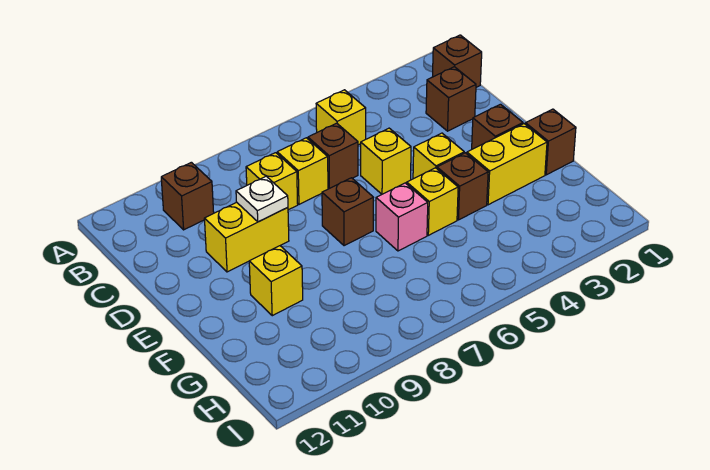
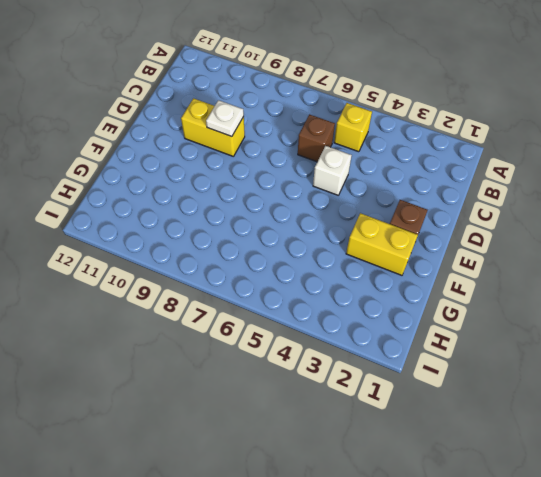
white brick D5 level 1 -> yellow brick D5 level 1
none -> brown brick B1 level 1
none -> brown brick B10 level 1
none -> brown brick C2 level 1

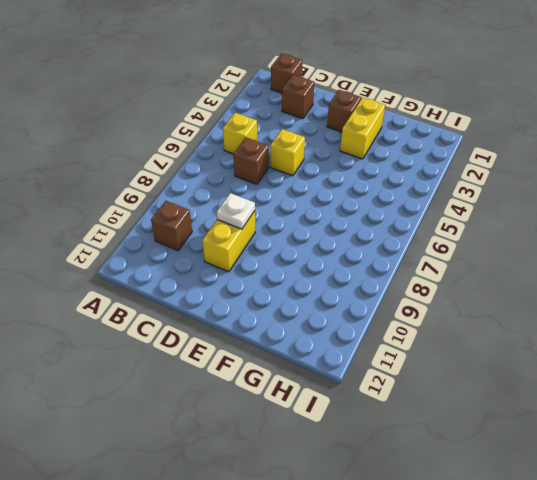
none -> yellow brick C7 level 1
none -> yellow brick C8 level 1
none -> yellow brick E4 level 1

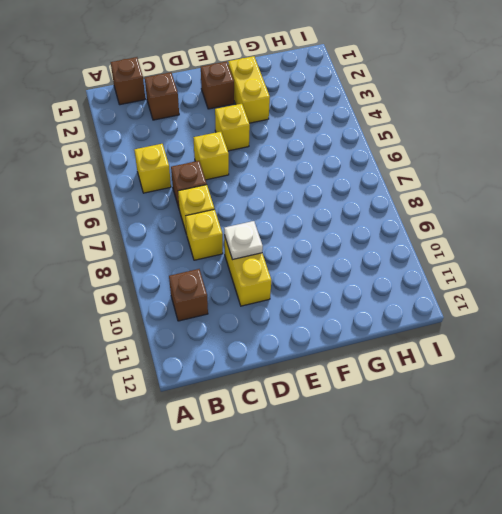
none -> brown brick E7 level 1
none -> brown brick F1 level 1
none -> brown brick F4 level 1

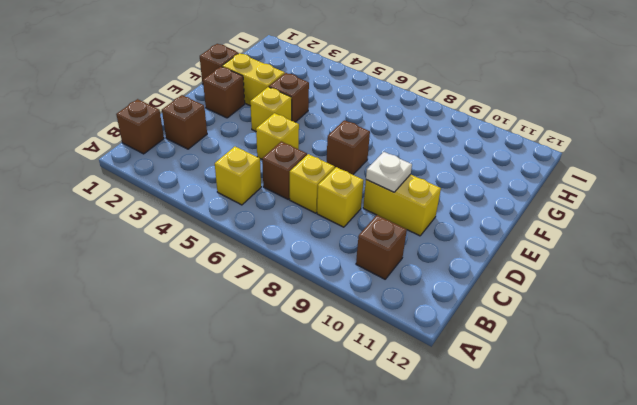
none -> yellow brick F5 level 1
none -> pink brick F6 level 1
none -> yellow brick F10 level 1

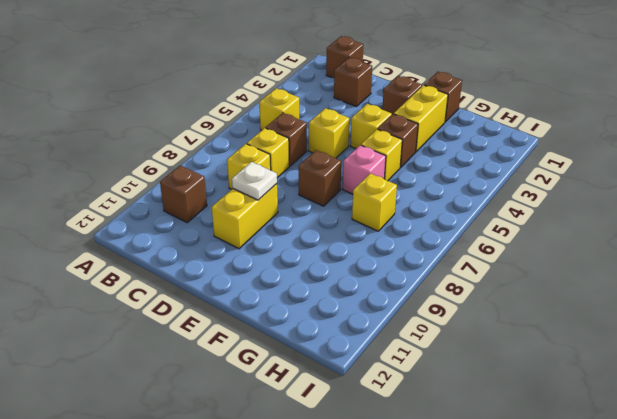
yellow brick G7 level 1 -> yellow brick F10 level 1

